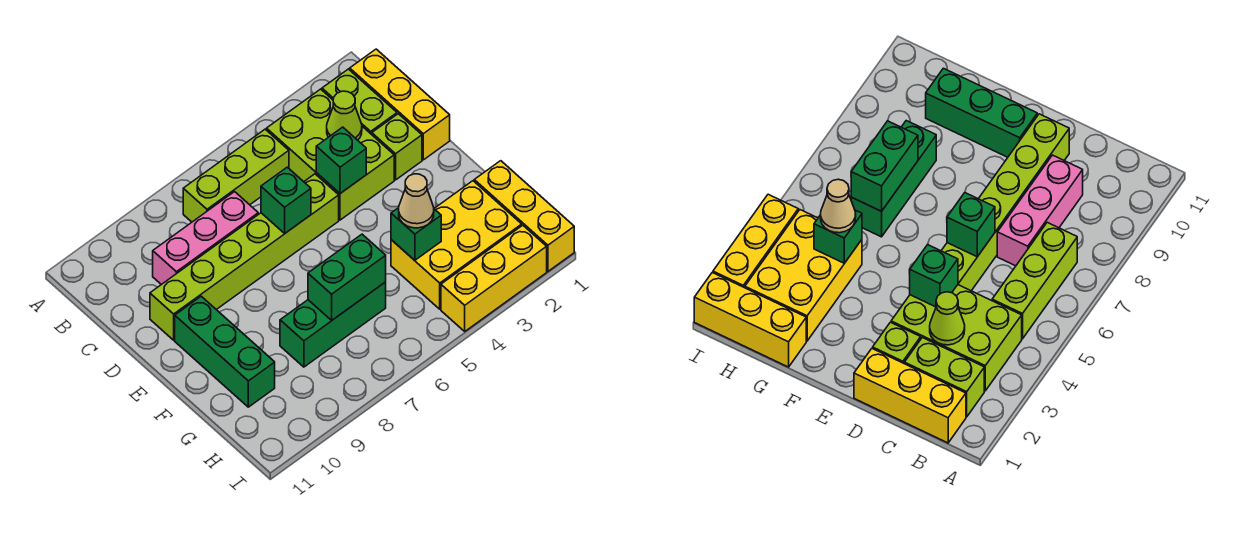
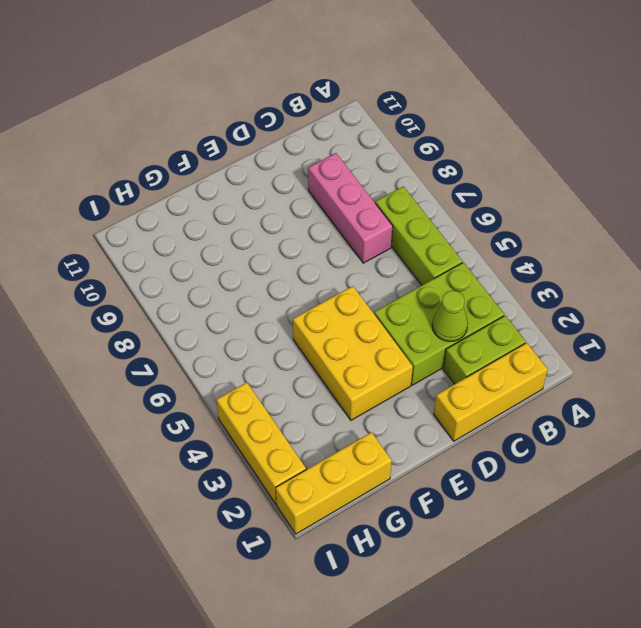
yellow brick E3:F5 level 1 -> yellow brick G2:H4 level 1
none -> lime brick D2 level 1
none -> lime brick D5:D10 level 1
none -> green brick E10:G10 level 1

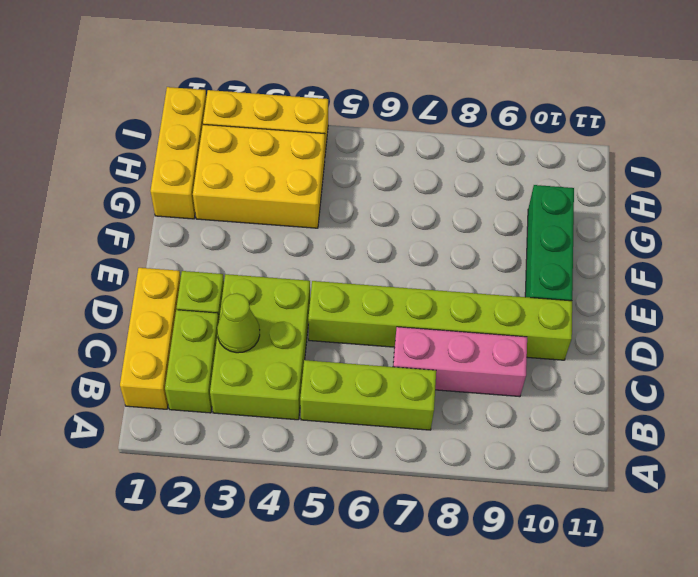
none -> green brick G6:G8 level 1
none -> green brick D4 level 2
none -> green brick D6 level 2

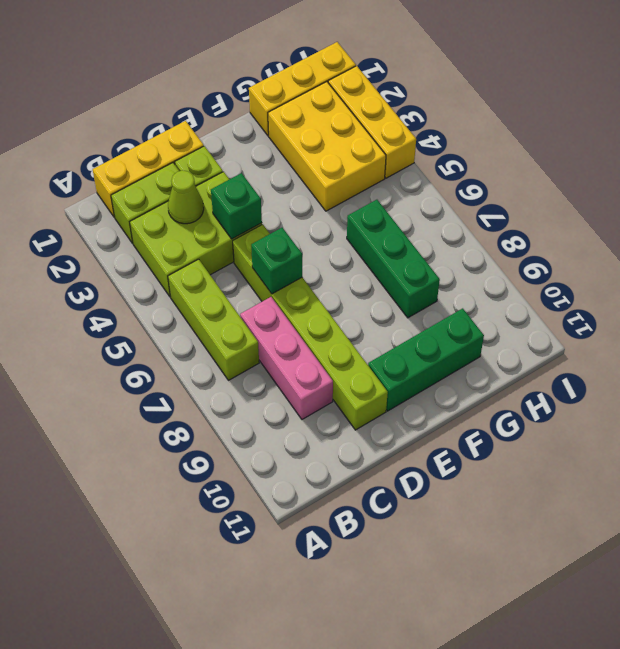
none -> green brick G4 level 2
none -> green brick G6:G7 level 2
none -> tan cone G4 level 3

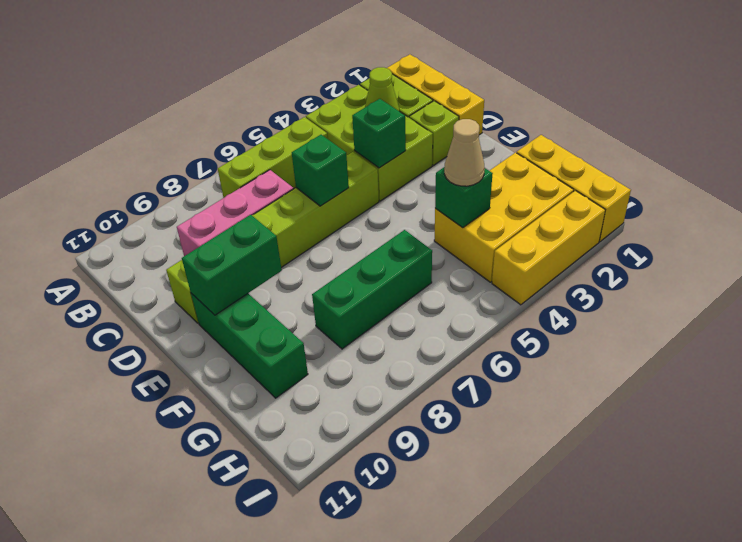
green brick E9:E10 level 2 -> green brick G6:G7 level 2

